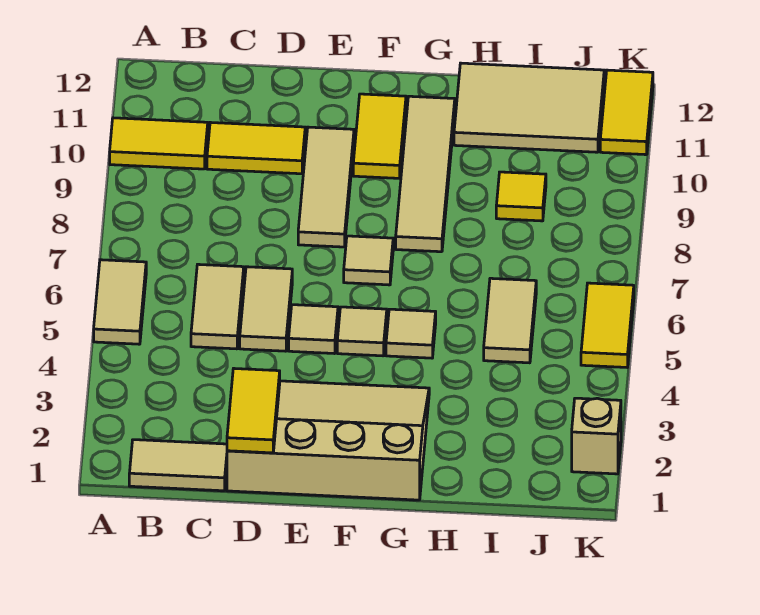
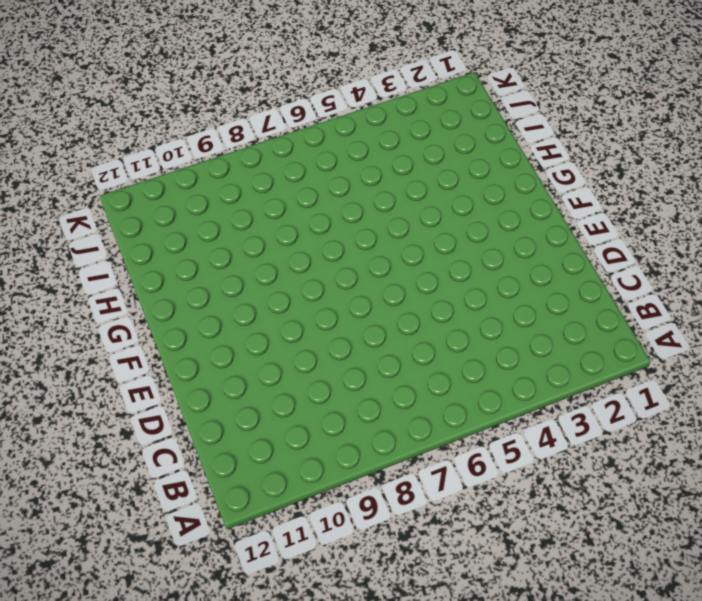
none -> tan tile A5:A6 level 1
none -> yellow tile A10:B10 level 1
none -> tan tile B1:C1 level 1

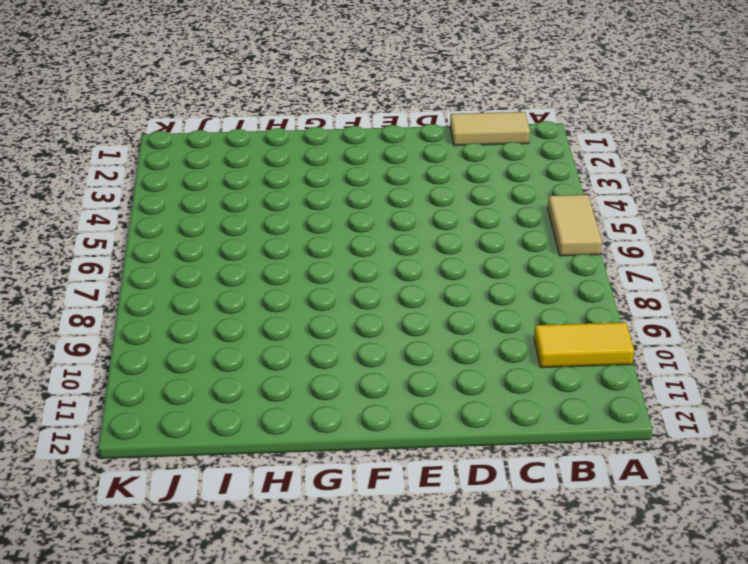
none -> tan tile C5:C6 level 1
none -> yellow tile C10:D10 level 1
none -> tan slope D1:G3 level 1 top 1

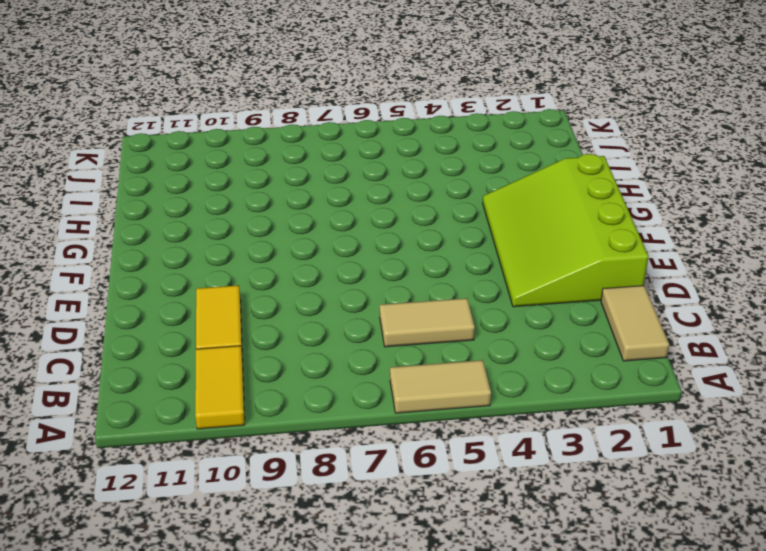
lime slope D1:G3 level 1 top 1 -> tan slope D1:G3 level 1 top 1
none -> tan tile D5:D6 level 1
none -> tan tile E5 level 1
none -> tan tile E8:E10 level 1

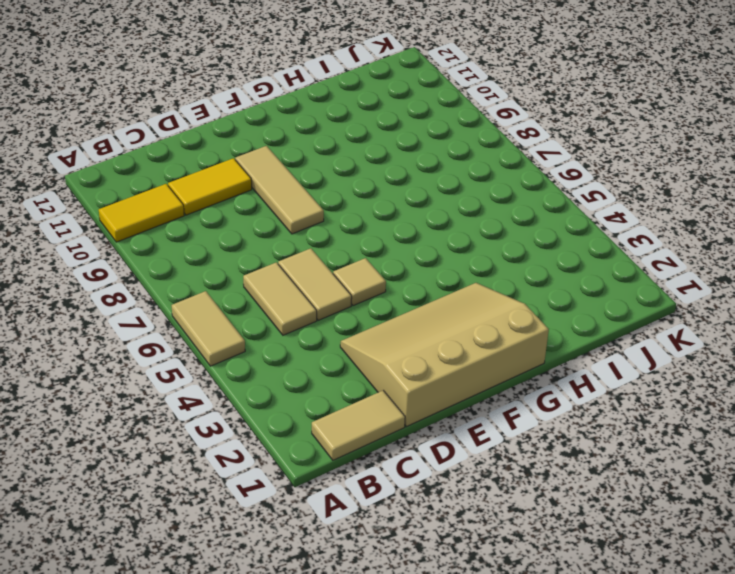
none -> tan tile F5 level 1
none -> tan tile F7 level 1
none -> yellow tile F10:F11 level 1

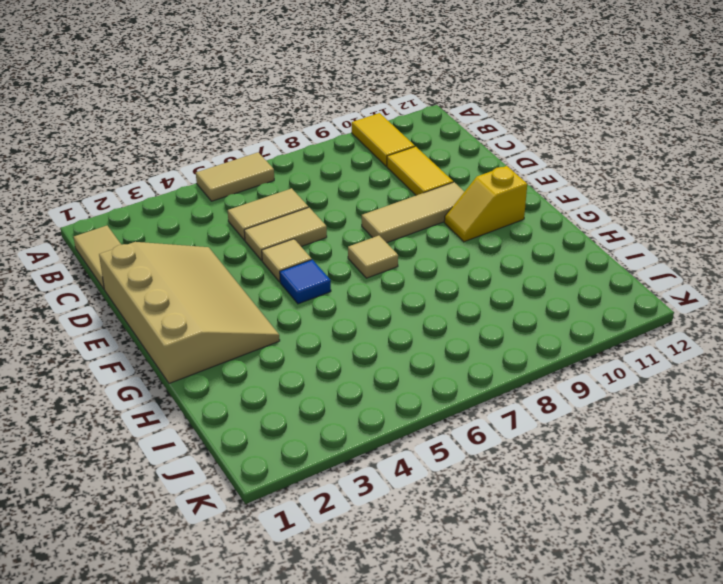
blue tile F5 level 1 -> tan tile F5 level 1
yellow slope F10:F11 level 1 top 11 -> yellow tile F10:F11 level 1
none -> tan tile G5 level 1
none -> tan tile G8:G11 level 1
none -> tan tile H11:J12 level 1

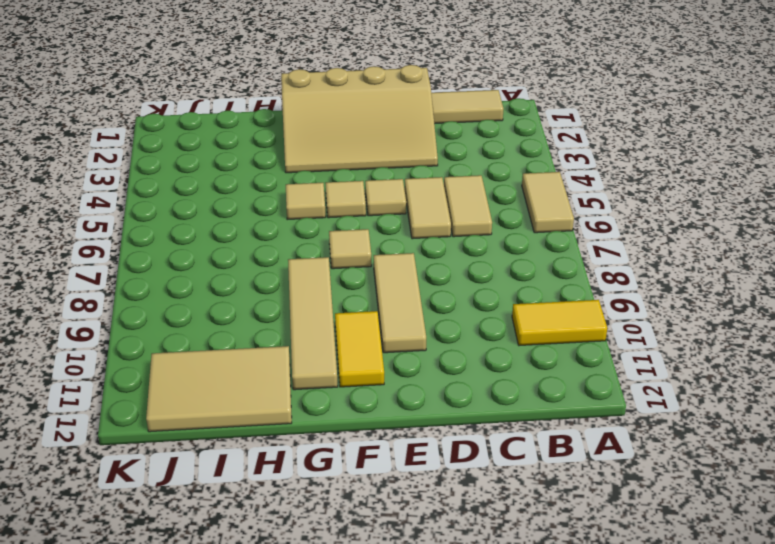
none -> yellow tile C10:D10 level 1
none -> tan tile I5:I6 level 1
none -> yellow tile I9 level 1

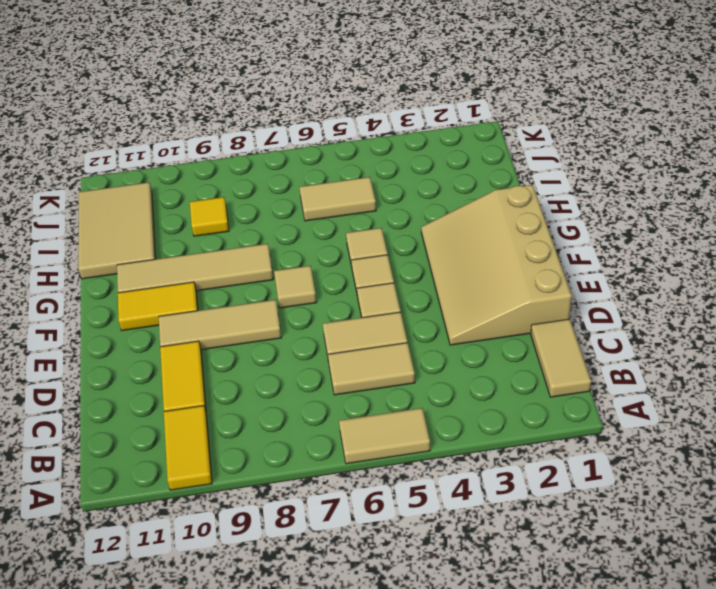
none -> tan brick K2 level 1
none -> yellow tile K5:K6 level 1
none -> yellow tile K11:K12 level 1

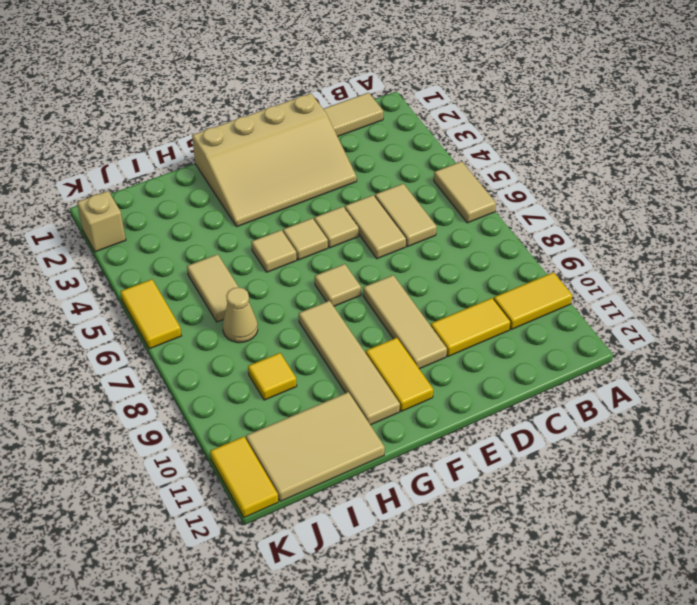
tan cone I7 level 1 -> none
none -> yellow tile D1:D2 level 2

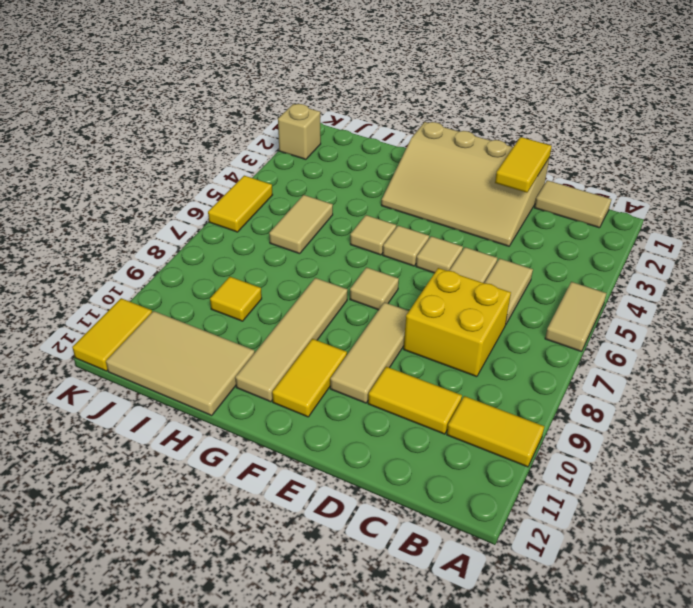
yellow brick C7:D8 level 1 -> none

